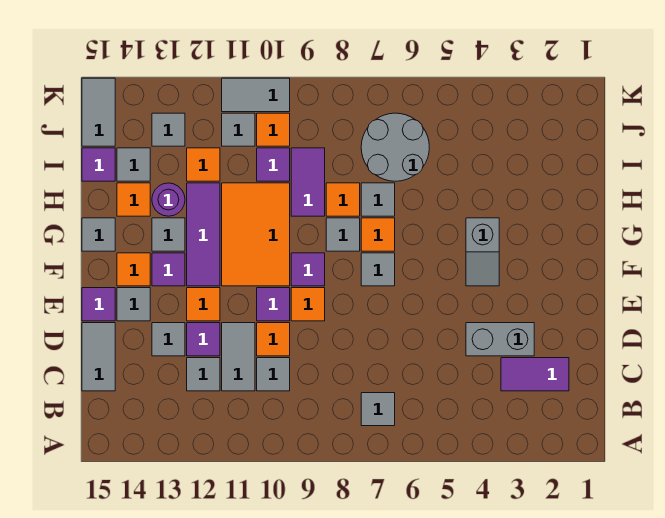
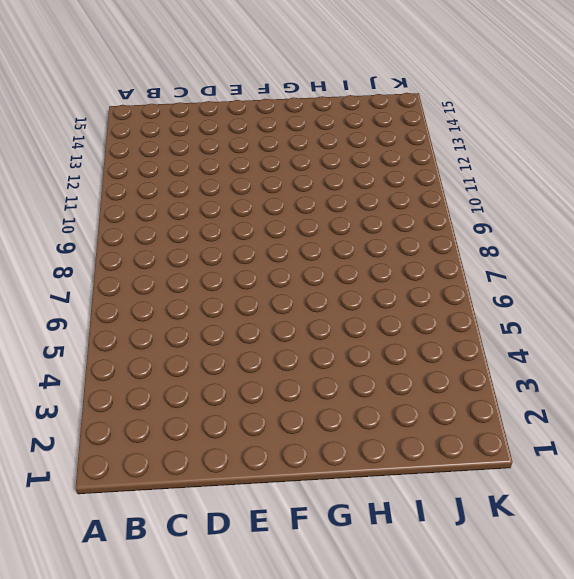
none -> grey tile B7 level 1
none -> purple tile C2:C3 level 1
none -> grey tile C10 level 1
none -> grey tile C11:D11 level 1

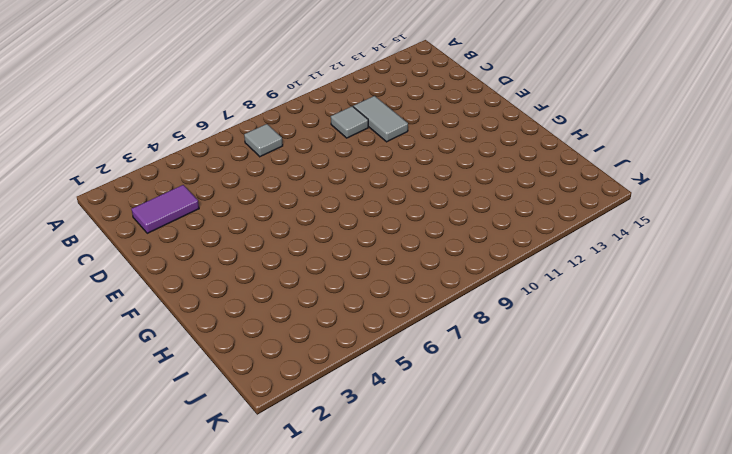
none -> grey tile C12 level 1
none -> grey tile C15:D15 level 1
none -> grey brick D3:D4 level 1
none -> orange tile D10 level 1

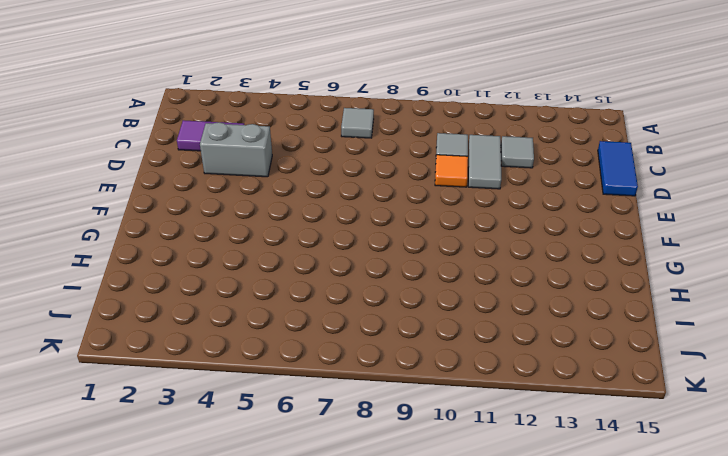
blue tile C15:D15 level 1 -> grey tile C15:D15 level 1
none -> purple tile D12 level 1
none -> grey tile D13 level 1
none -> orange tile E9 level 1
none -> purple tile E10 level 1

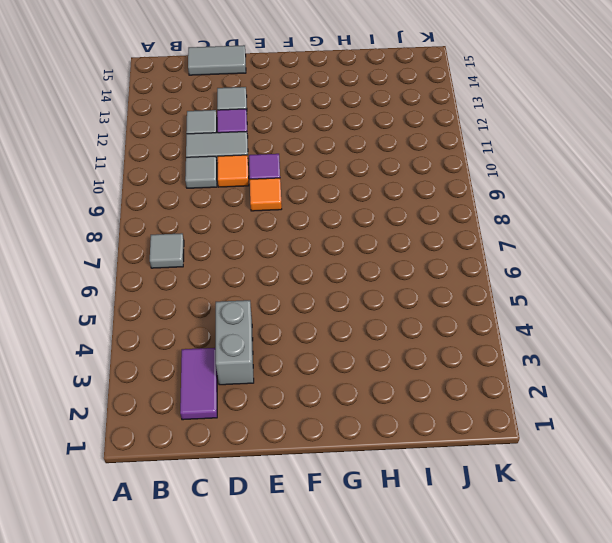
none -> orange tile E12 level 1
none -> grey tile E14 level 1
none -> purple tile E15 level 1
none -> grey slope F4:G4 level 1 top G

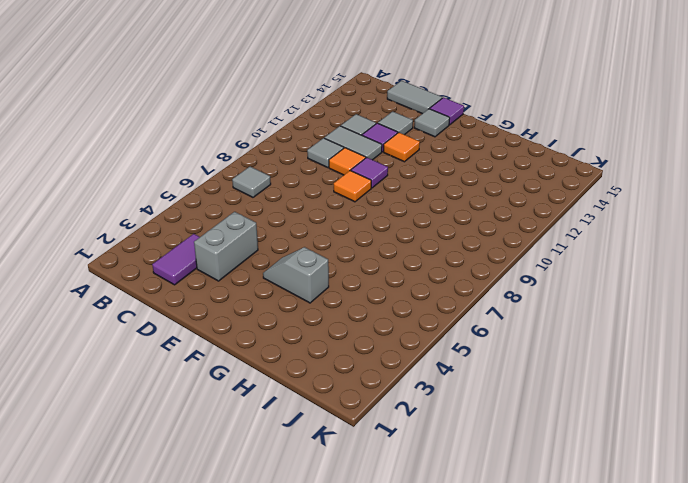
none -> grey tile F7 level 1
none -> purple tile F9 level 1
none -> orange tile F10:H11 level 1
none -> purple tile F12:H12 level 1

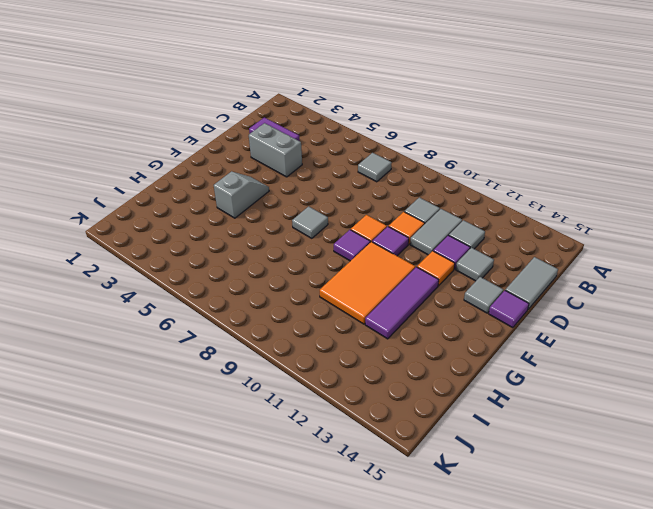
none -> purple tile F13 level 1
none -> orange tile F14 level 1
none -> orange tile G7 level 1
none -> grey tile G8 level 1

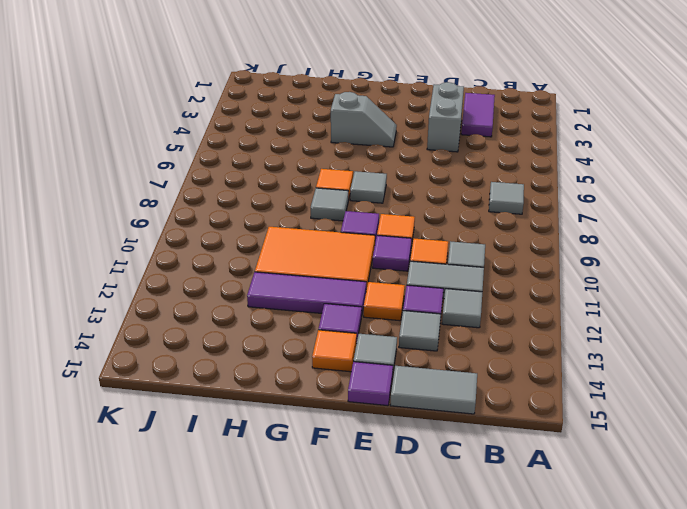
none -> grey tile G13 level 1
none -> grey tile G15 level 1
none -> grey tile H7 level 1
none -> orange tile H8 level 1

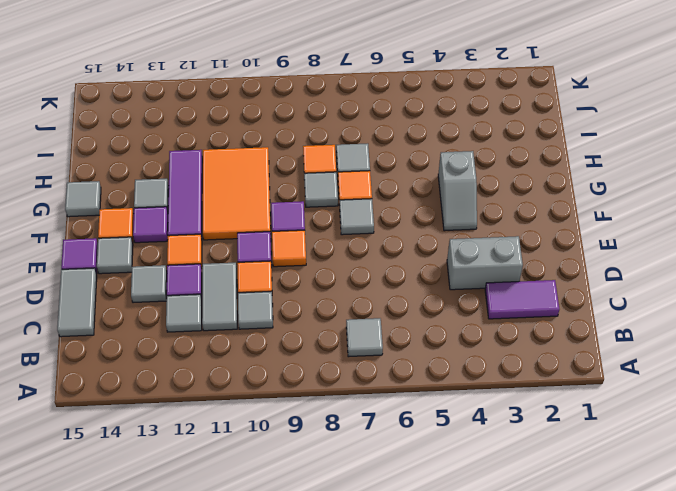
none -> purple tile H9:I9 level 1
none -> purple round brick H13 level 1
none -> orange tile H14 level 1
none -> grey round brick I6:J7 level 1

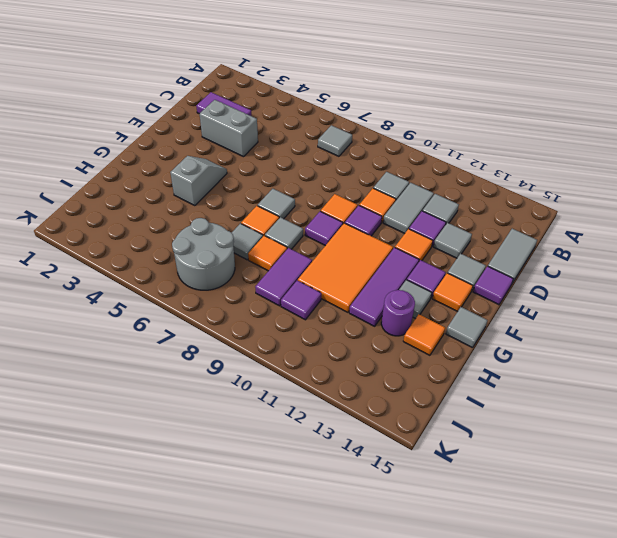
none -> orange tile I12 level 1
none -> grey tile I14 level 1
none -> purple tile I15 level 1
none -> orange tile J10 level 1

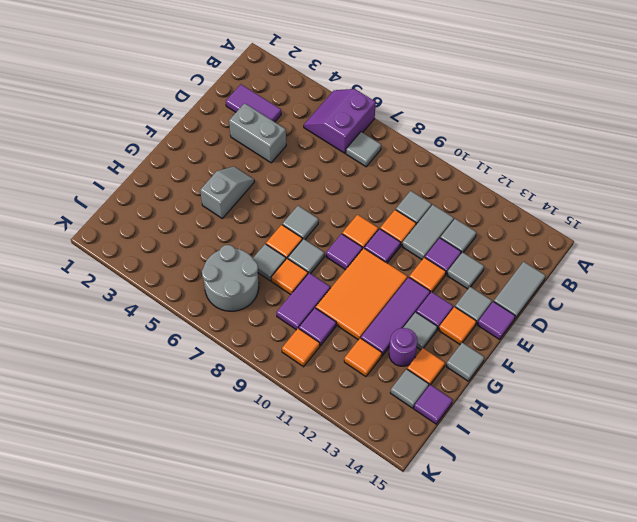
purple slope A5:B6 level 1 top 6 -> none
none -> grey tile J11 level 1
none -> grey tile J13 level 1
none -> grey tile J15:K15 level 1
none -> grey tile K10:K11 level 1

